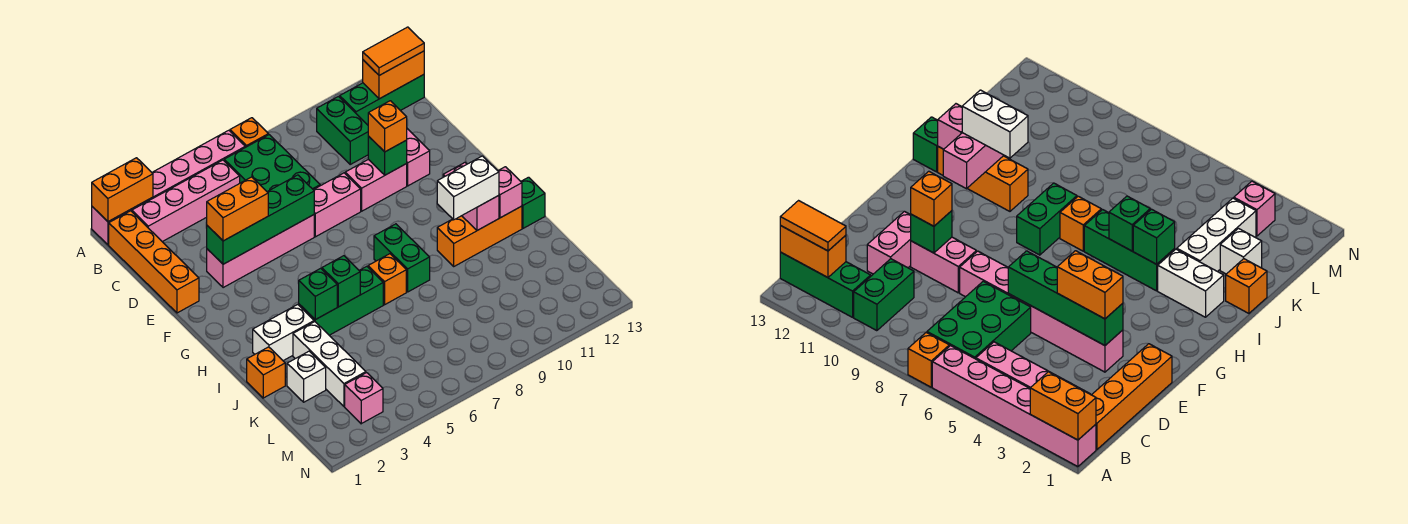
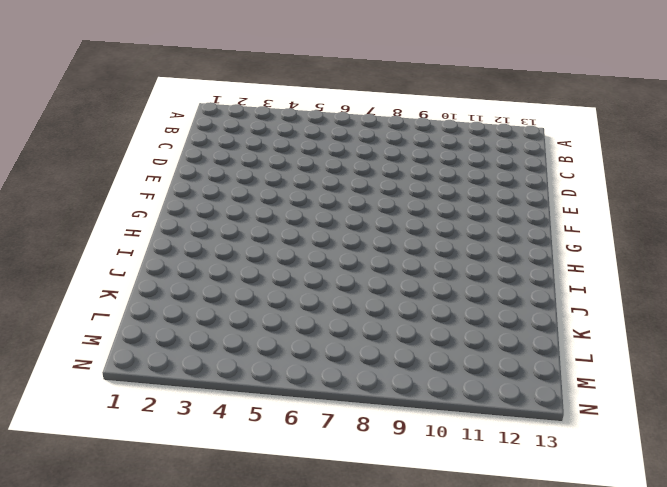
none -> pink brick A1:A6 level 1
none -> orange brick A7 level 1
none -> orange brick B1:E1 level 1
none -> pink brick B2:B5 level 1

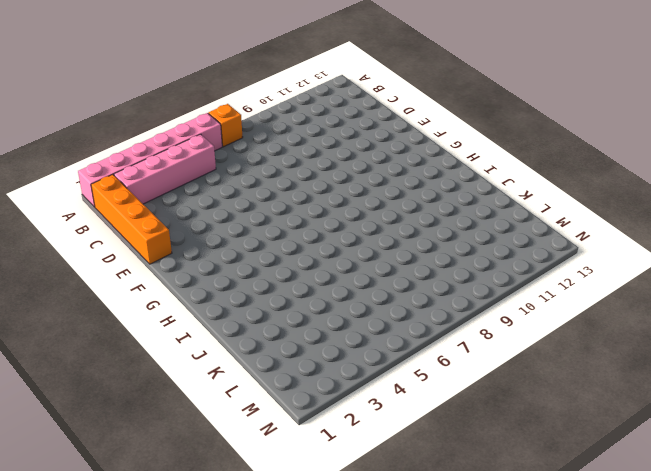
none -> green brick B6:D7 level 1
none -> green brick B10:C10 level 1
none -> green brick B11:B13 level 1
none -> pink brick D11:E11 level 1

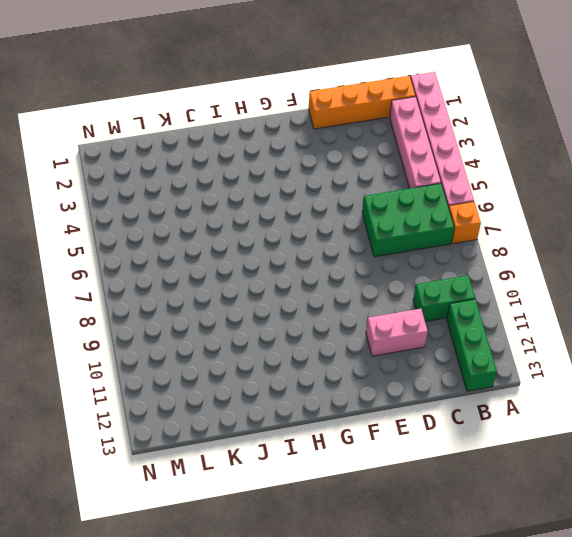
none -> pink brick E3:E6 level 1
none -> pink brick E7:E8 level 1
none -> pink brick E9:E10 level 1
none -> green brick H8:I8 level 1

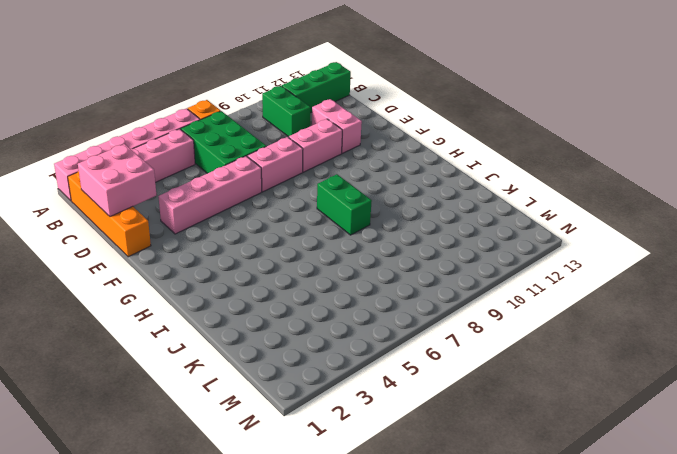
pink brick C1:D2 level 2 -> none
none -> white brick I2:I3 level 1
none -> green brick I4:I6 level 1
none -> orange brick I7 level 1
none -> orange brick I10:I12 level 1

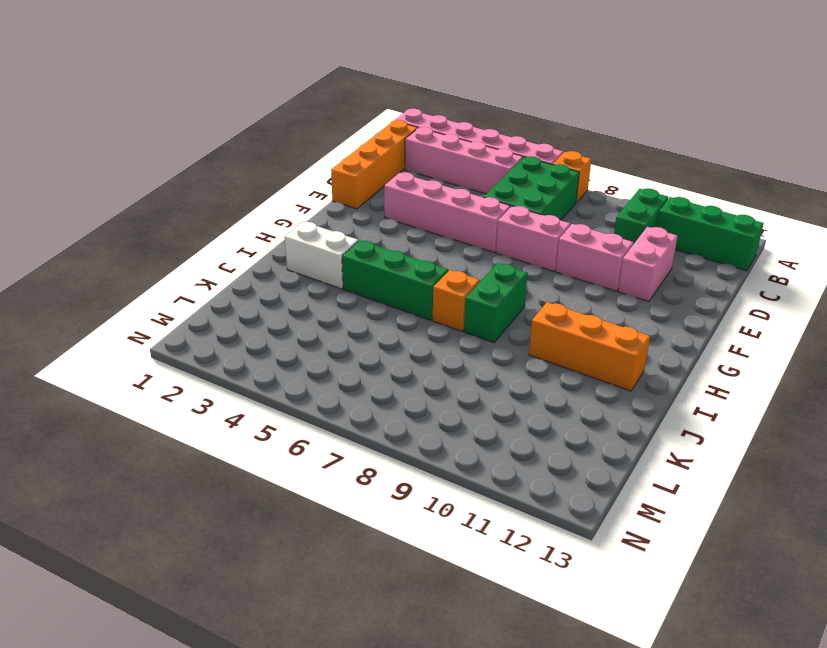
none -> green brick I13 level 1
none -> orange brick J1 level 1
none -> white brick J3:L3 level 1
none -> white brick K2 level 1

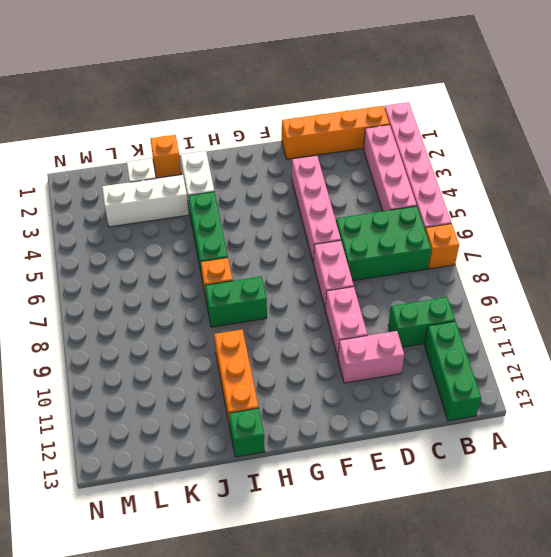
none -> pink brick M3 level 1
none -> orange brick A1:A2 level 2
none -> orange brick B12:B13 level 2
none -> green brick E3:E6 level 2

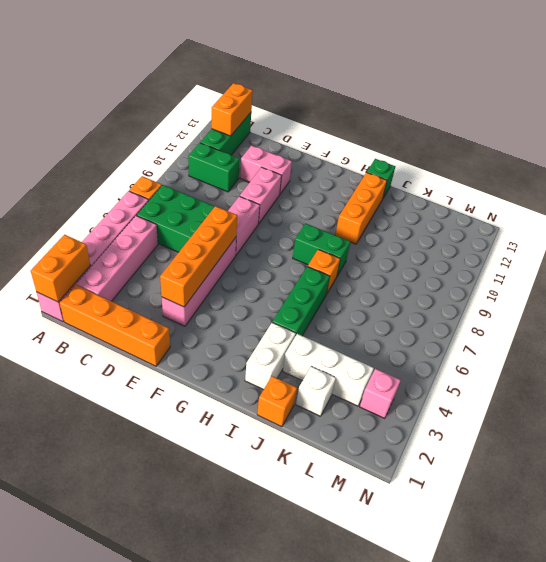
orange brick E3:E6 level 2 -> green brick E3:E6 level 2
none -> green brick E10 level 2
none -> pink brick H11:I11 level 2
none -> green brick I4 level 2
none -> green brick I5 level 2

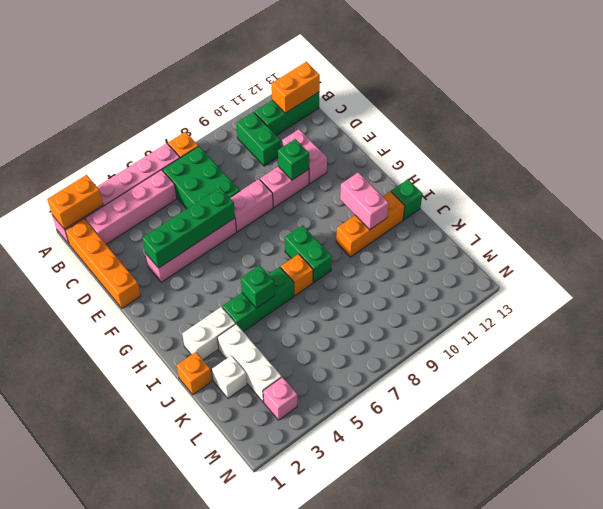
none -> green brick I4 level 2
none -> pink brick I12 level 2
none -> orange tile B12:B13 level 3
none -> orange brick E3:E4 level 3

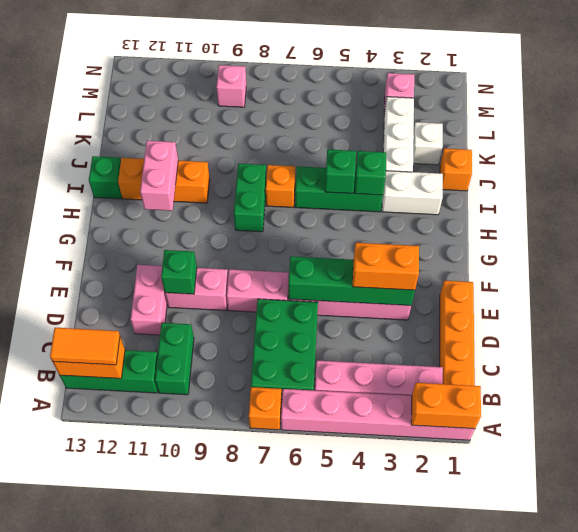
pink brick M9 level 1 -> pink brick I12 level 2
none -> orange brick E10 level 3
none -> white brick I10:I11 level 3

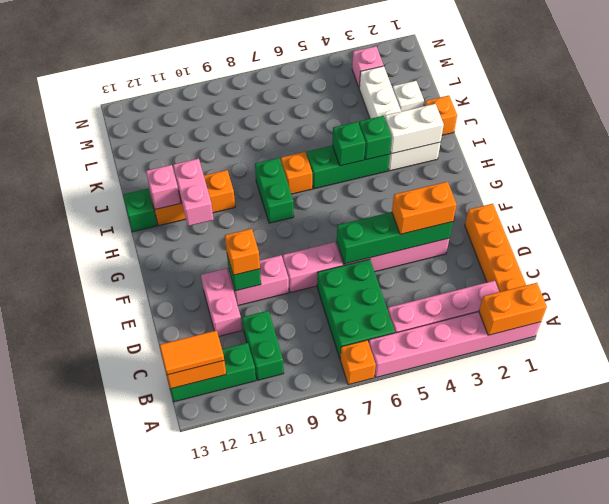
white brick I2:I3 level 2 -> white brick I10:I11 level 3

